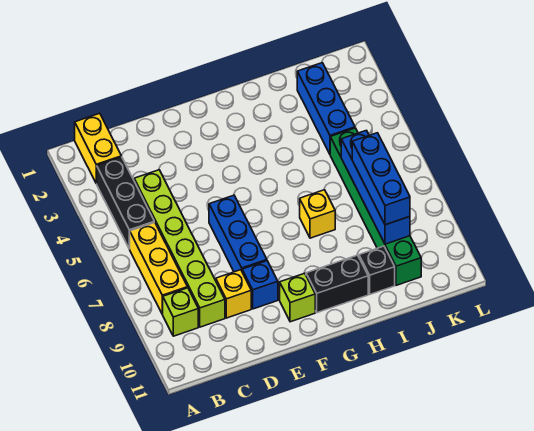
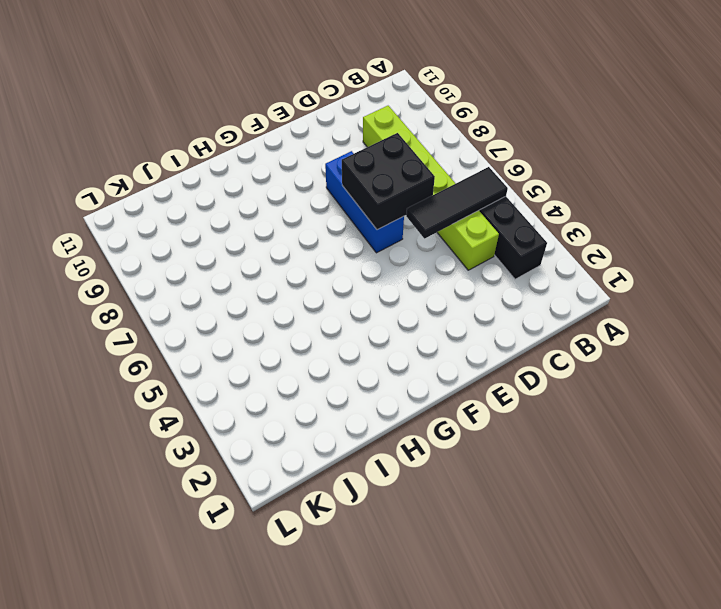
black tile B5:D5 level 2 -> none
black brick D6:E7 level 2 -> none
none -> yellow brick B1:B2 level 1
none -> yellow brick B6:B8 level 1
none -> lime brick B9 level 1

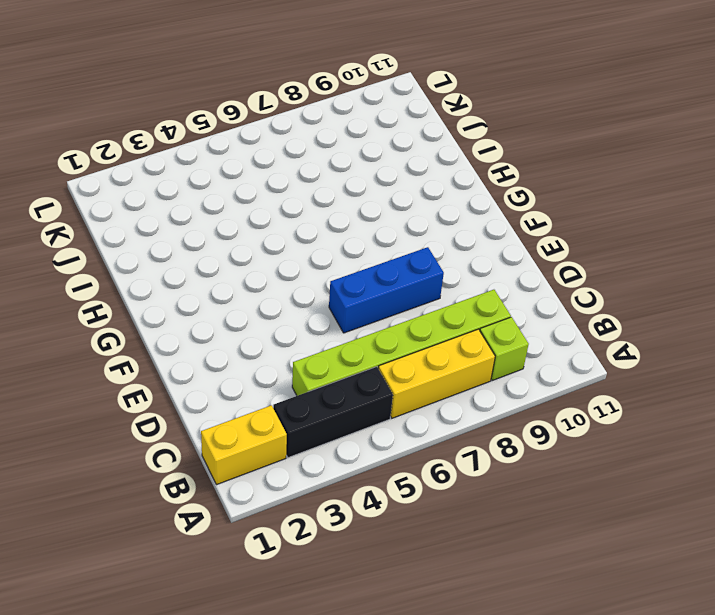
none -> yellow brick D9 level 1
none -> blue brick E9 level 1
none -> lime brick F10 level 1

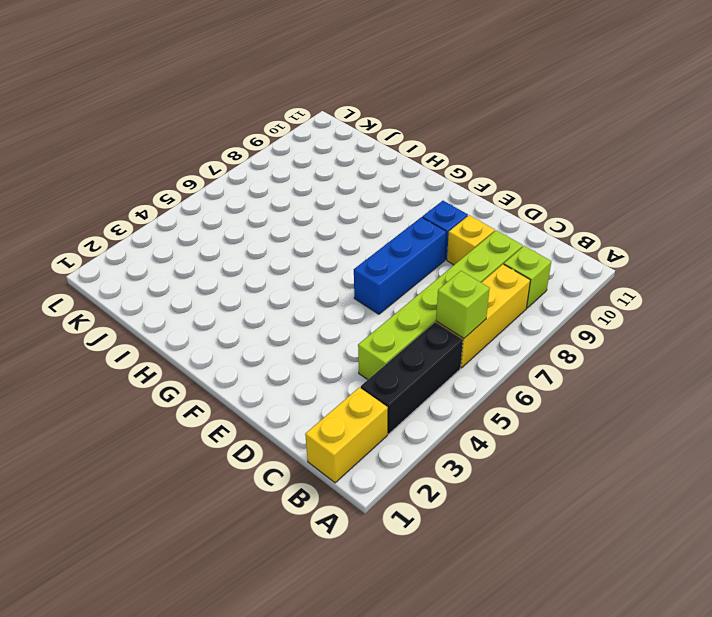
lime brick B6 level 2 -> lime brick F10 level 1
none -> black brick G10:H10 level 1
none -> yellow brick H7 level 1
none -> black brick I10 level 1

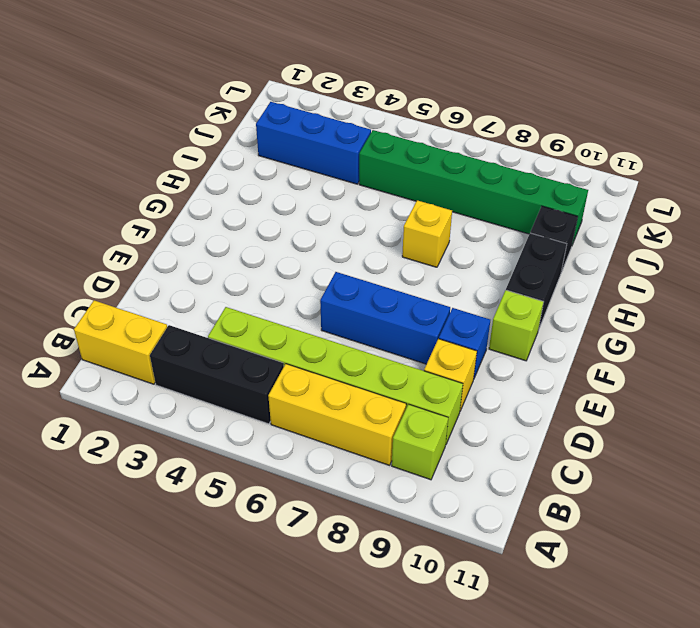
none -> blue brick J6:J9 level 2
none -> blue brick J7:J9 level 3

